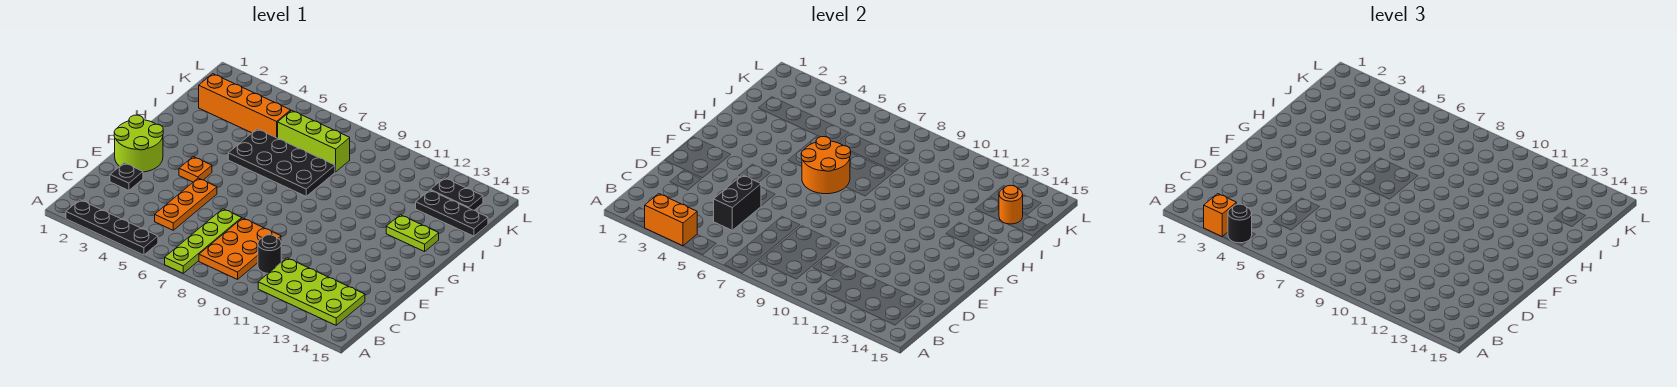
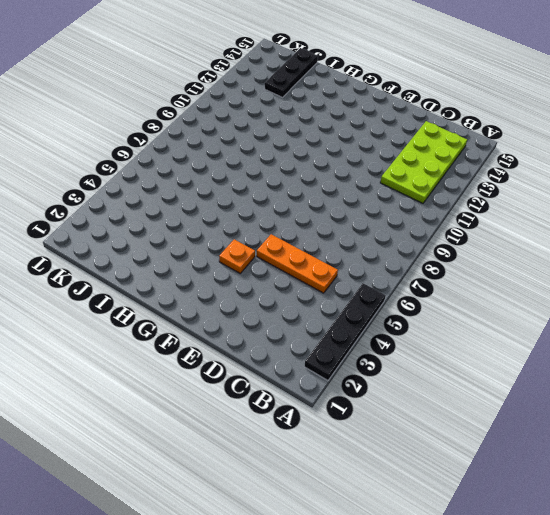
none -> lime plate A7:D7 level 1
none -> orange plate B8:D9 level 1
none -> black round brick C10 level 1

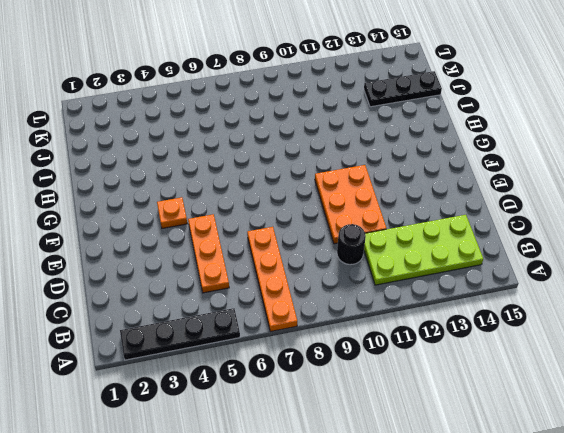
orange plate A7:D7 level 1 -> lime plate A7:D7 level 1
orange plate D10:F11 level 1 -> orange plate B8:D9 level 1
none -> black plate D2 level 1
none -> lime round brick E1:F2 level 1
none -> black plate H5:I8 level 1

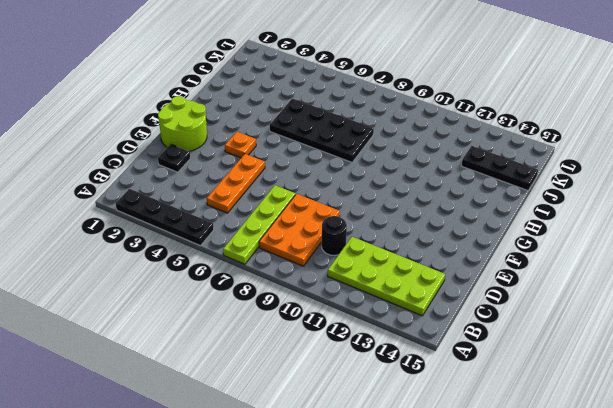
none -> lime plate H13:H14 level 1
none -> orange brick J2:J5 level 1
none -> lime brick J6:J8 level 1

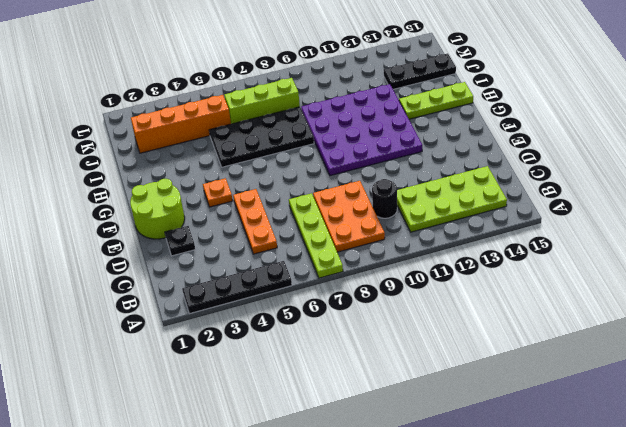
purple plate F9:I12 level 1 -> none
lime plate H13:H15 level 1 -> lime plate H13:H14 level 1
none -> black plate K13:K14 level 1
none -> orange brick A3:A4 level 2
none -> black brick C5:D5 level 2

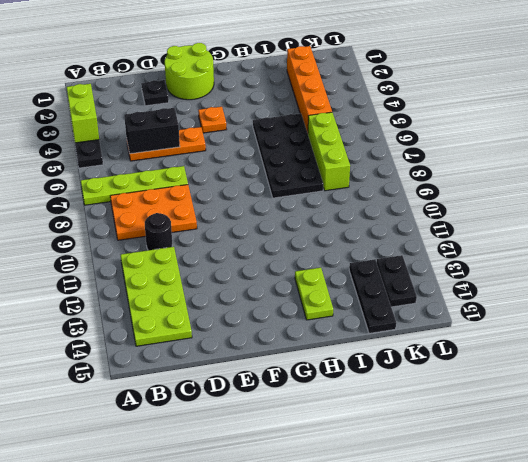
lime brick A3:A4 level 2 -> orange brick A3:A4 level 2
none -> orange round brick G6:H7 level 2
none -> orange round brick J14 level 2
none -> orange brick A3 level 3

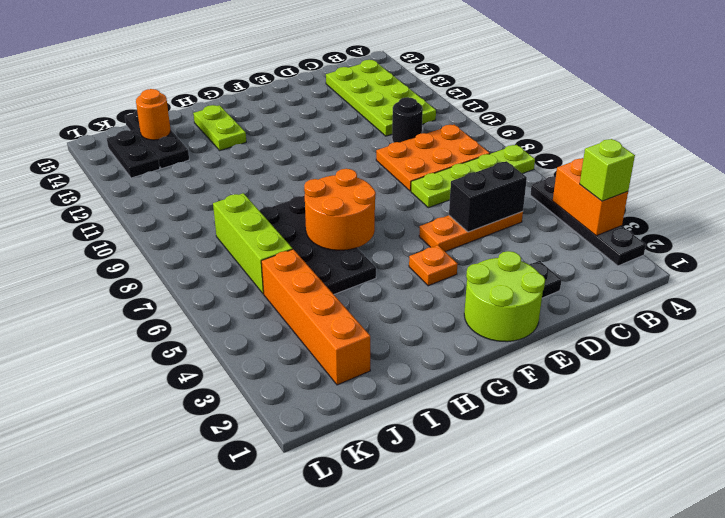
lime brick A3 level 3 -> orange brick A3 level 3
none -> black round brick A4 level 3

